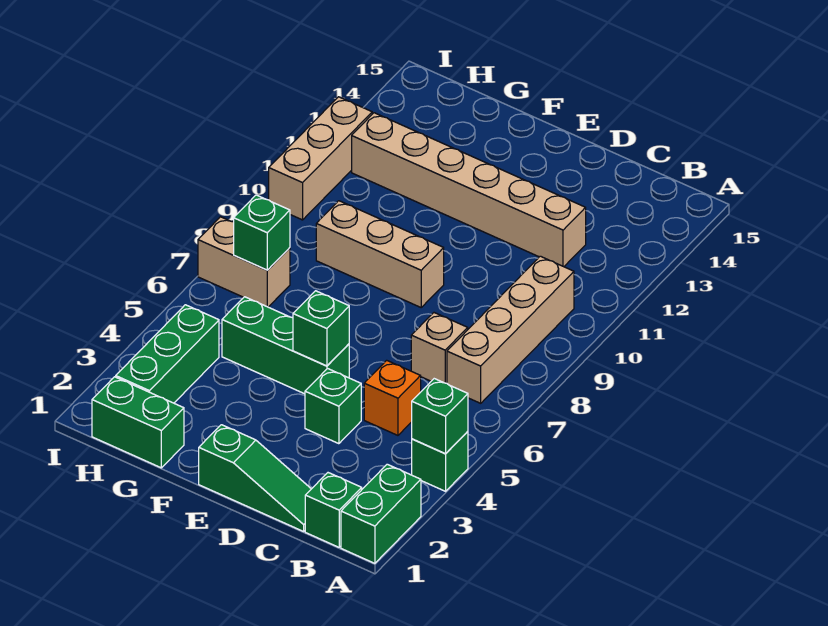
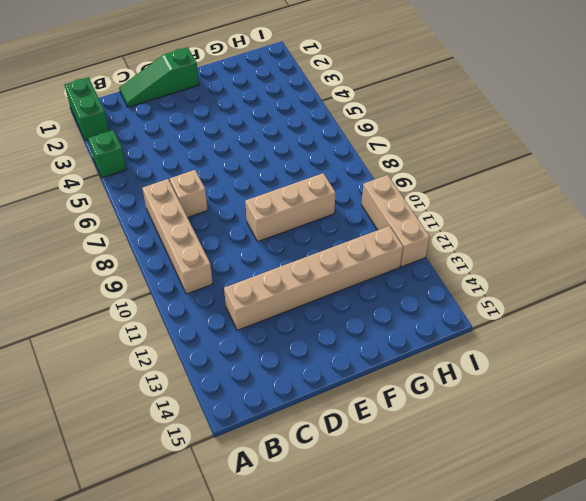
none -> green brick B1 level 1
none -> orange brick C5 level 1
none -> green brick D4 level 1

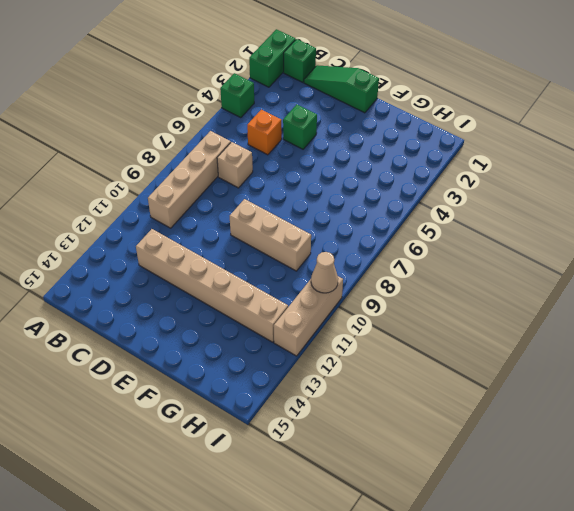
tan cone I10 level 2 -> none
none -> green brick E5:G5 level 1
none -> green brick G1:H1 level 1
none -> green brick H2:H4 level 1

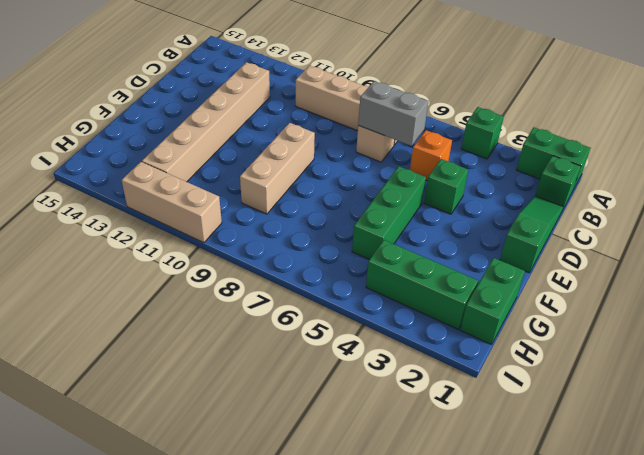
grey brick C6:C7 level 2 -> none
none -> tan brick H7:I7 level 1
none -> green brick A4 level 2
none -> green brick E5 level 2

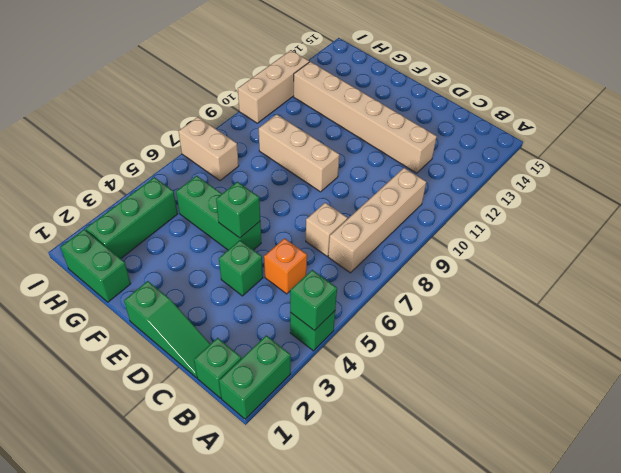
none -> green brick H7 level 2

